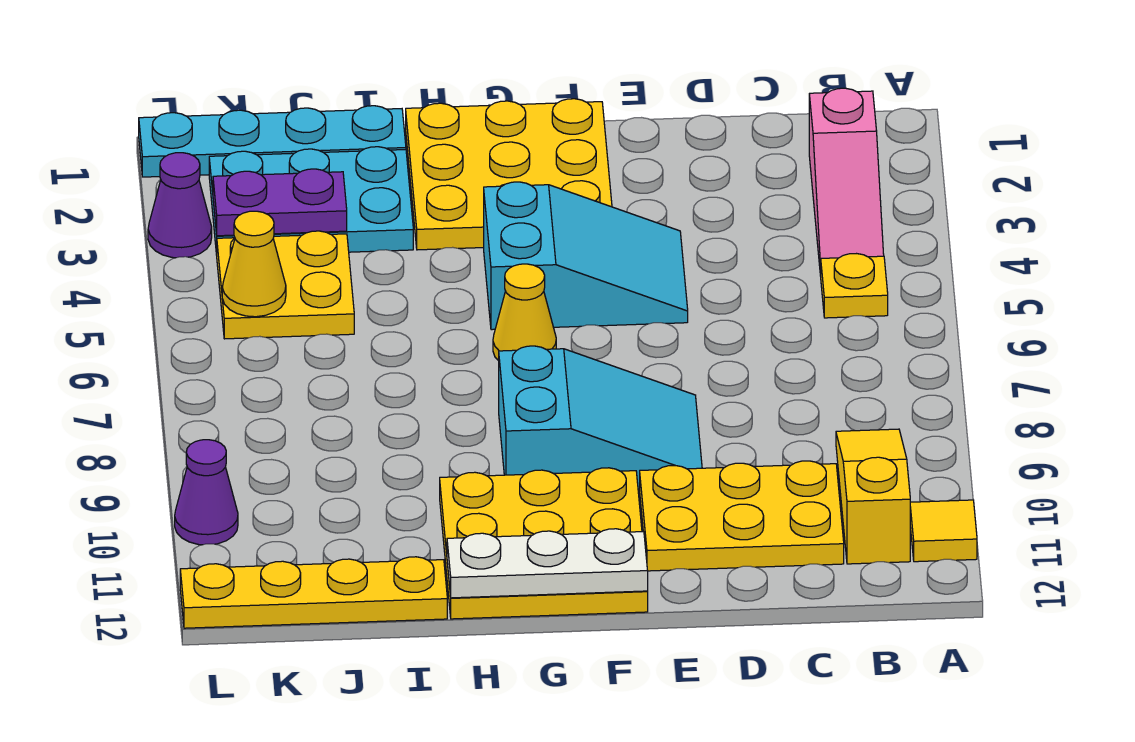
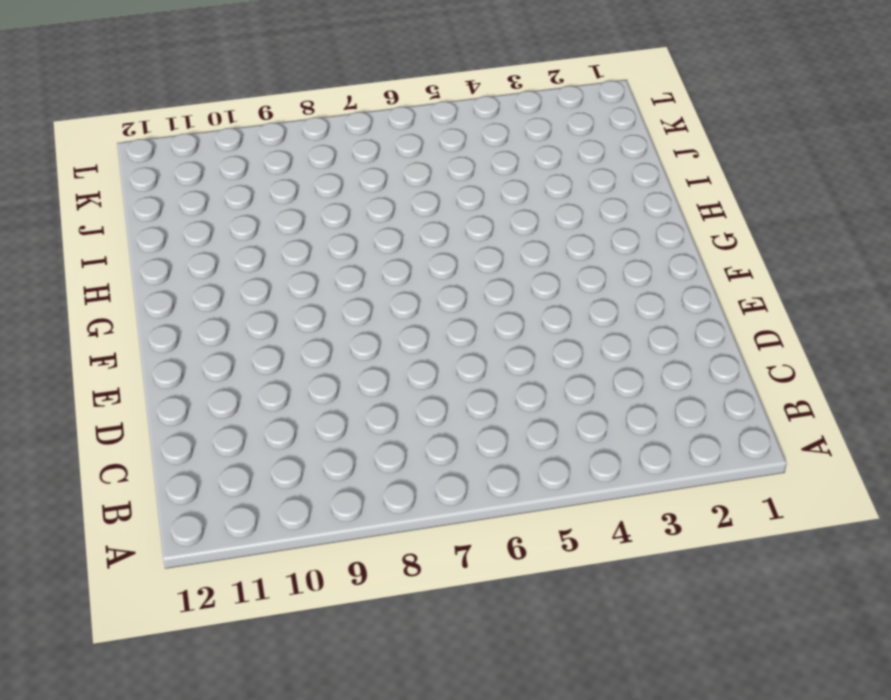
none -> yellow tile A11 level 1
none -> pink slope B2:B4 level 1 top 2
none -> yellow plate B5 level 1

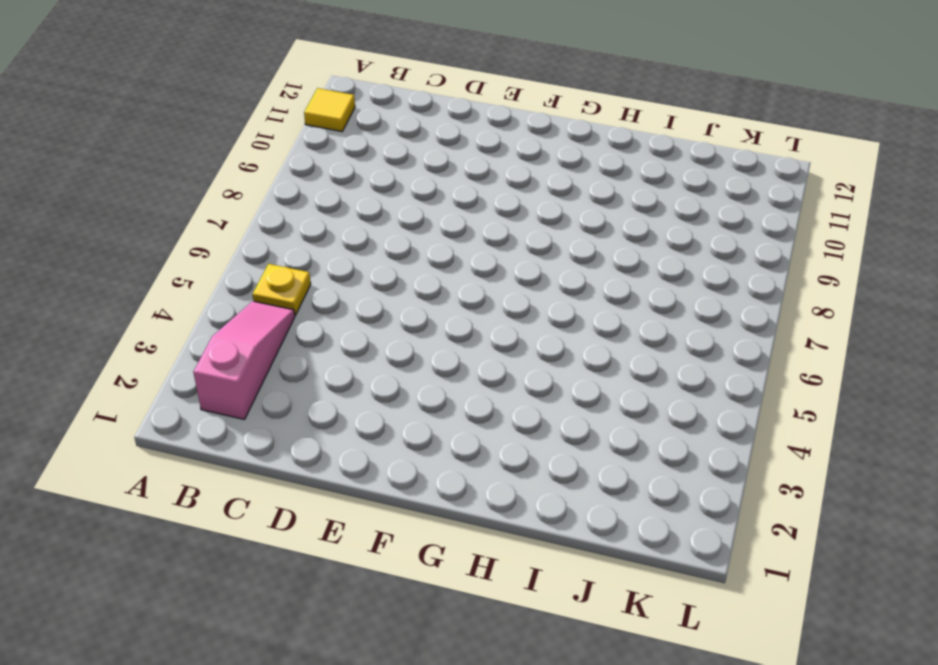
none -> yellow slope B9:B11 level 1 top 11
none -> yellow plate C10:E11 level 1
none -> cyan slope E4:G5 level 1 top G

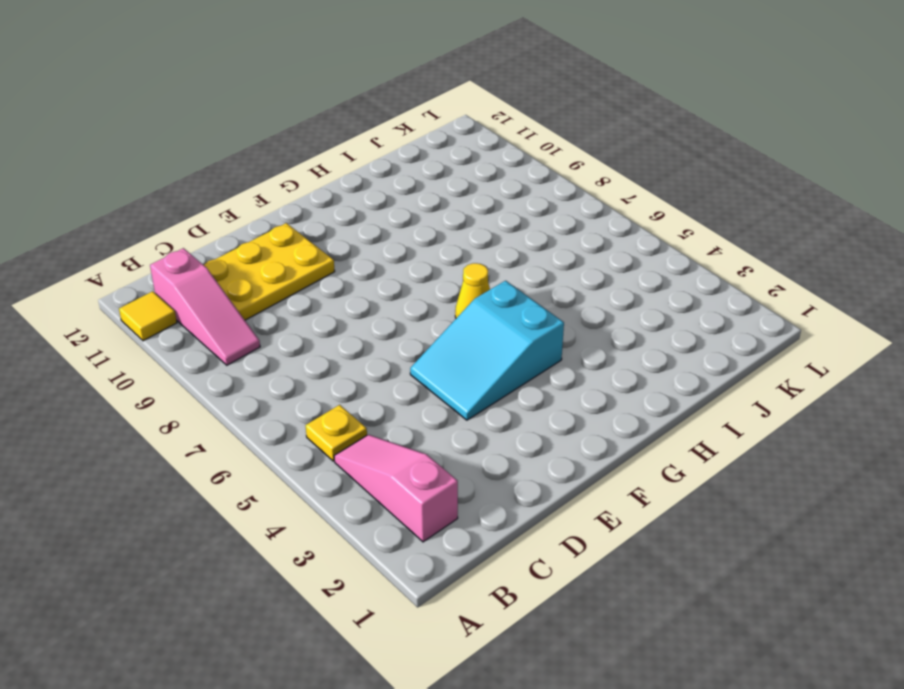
pink slope B9:B11 level 1 top 11 -> yellow slope B9:B11 level 1 top 11
none -> cyan slope E8:G9 level 1 top G
none -> yellow plate F1:H3 level 1
none -> yellow plate F10:H12 level 1

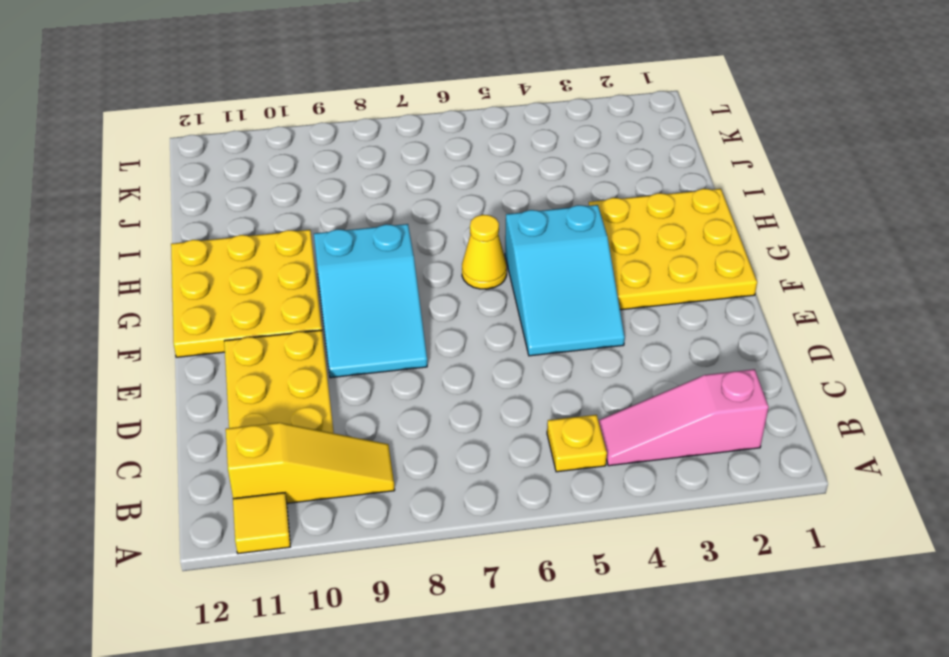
none -> cyan plate I1:L1 level 1
none -> cyan plate I2:K3 level 1
none -> yellow plate I12:L12 level 1

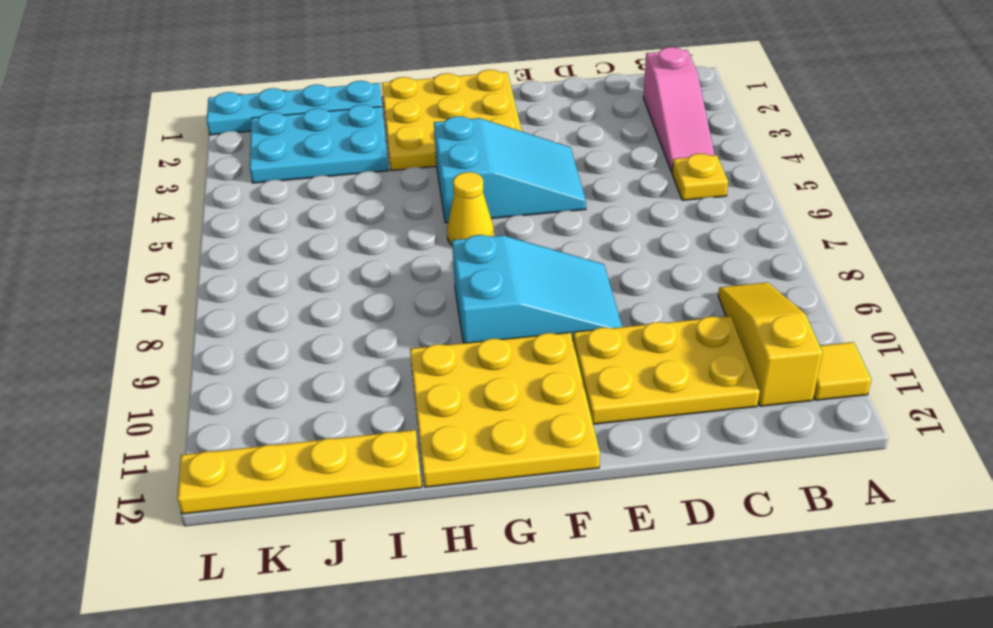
none -> yellow plate J4:K5 level 1
none -> purple cone L3 level 1
none -> purple cone L10 level 1

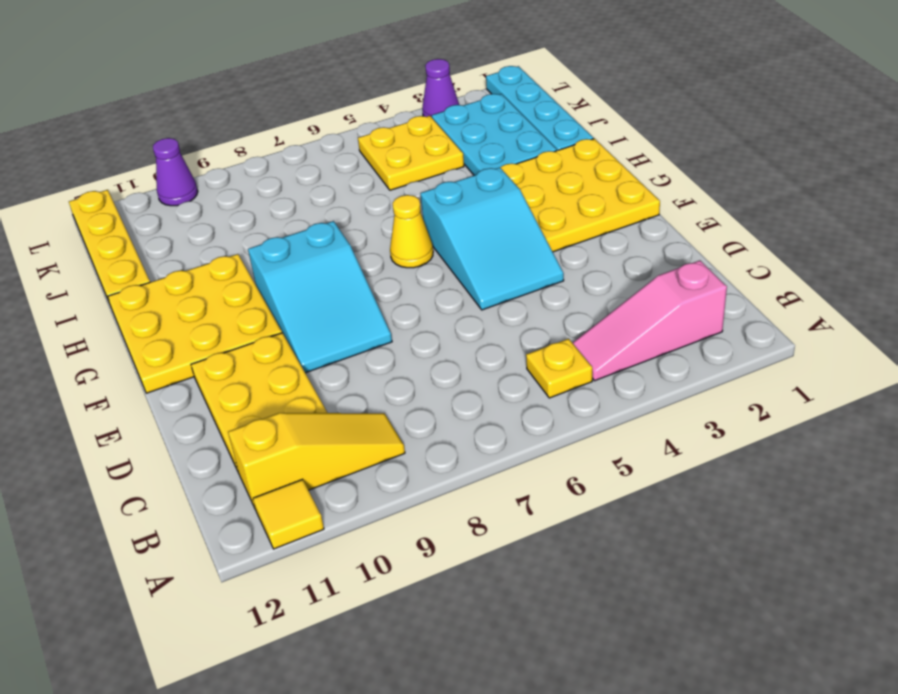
none -> white plate F12:H12 level 2
none -> purple plate J3:K3 level 2
none -> yellow cone K5 level 2

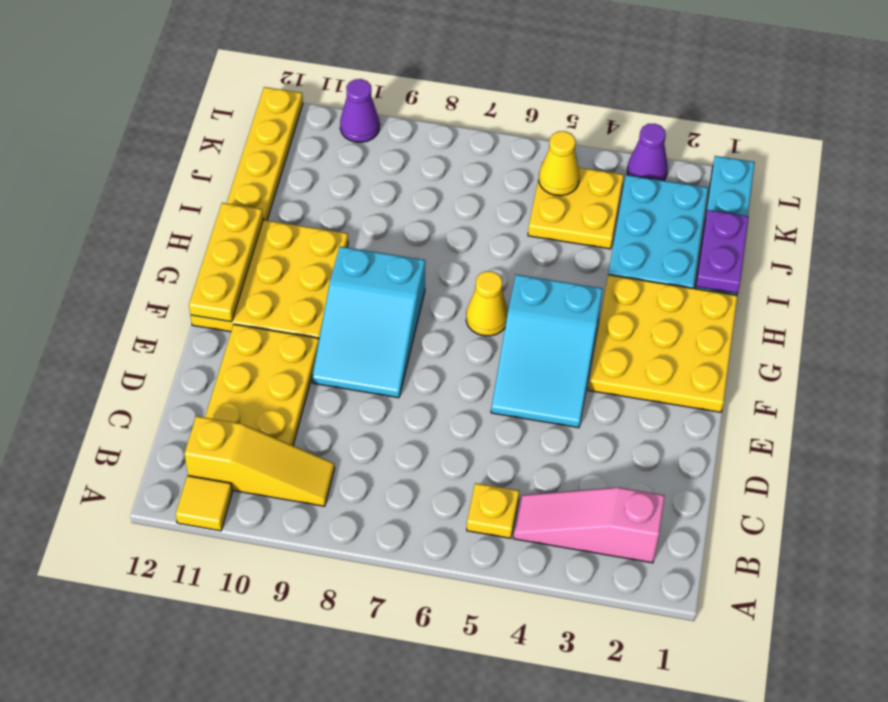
yellow plate F12:H12 level 2 -> white plate F12:H12 level 2
purple plate I1:J1 level 2 -> purple plate J3:K3 level 2

